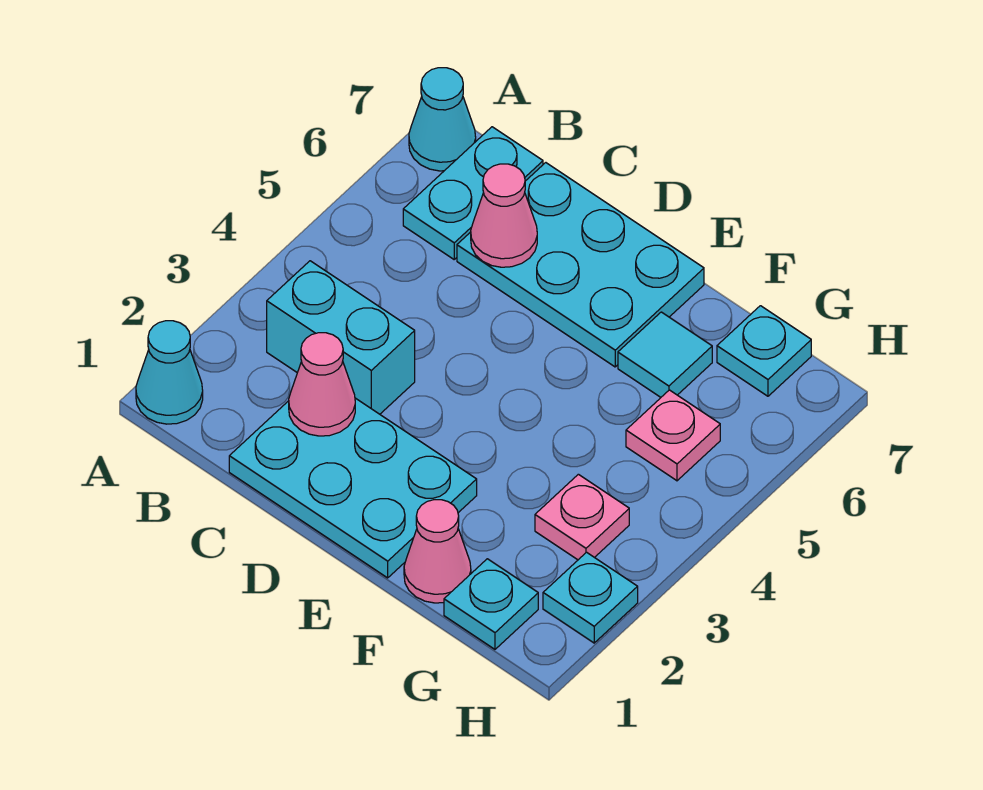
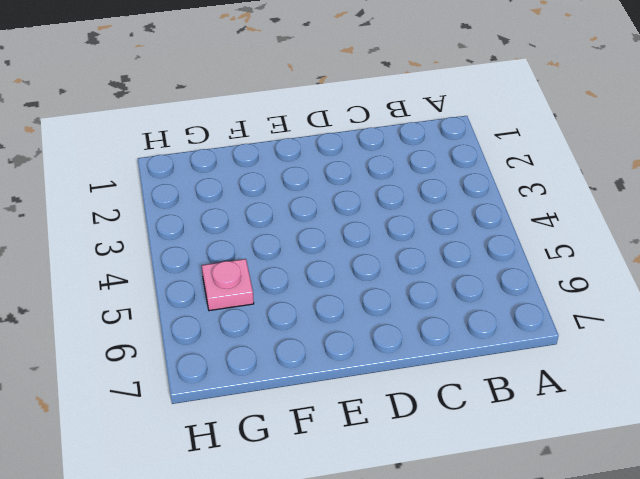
none -> cyan cone A1 level 1
none -> cyan cone A7 level 1
none -> cyan brick B3:C3 level 1

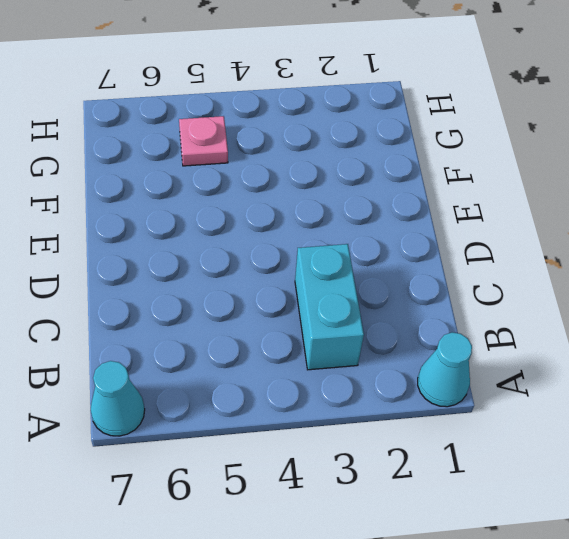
none -> cyan plate B6:B7 level 1
none -> cyan plate C1:E2 level 1
none -> cyan plate C6:E7 level 1

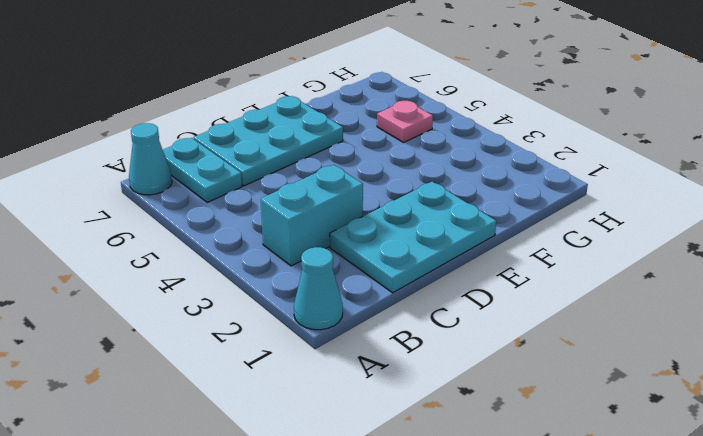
none -> pink cone F1 level 1
none -> cyan tile F6 level 1
none -> cyan plate G1 level 1

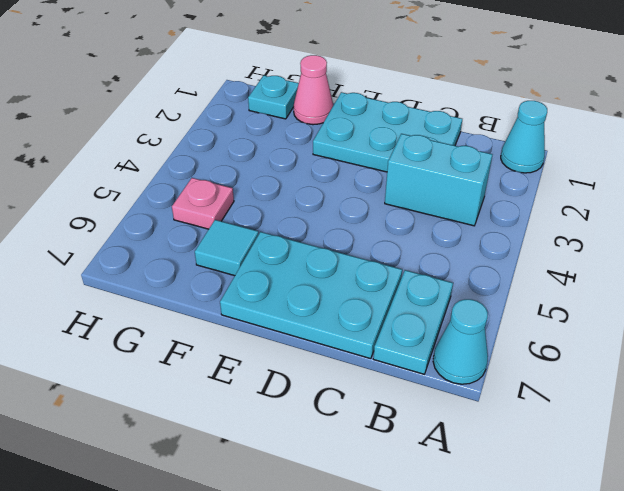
none -> pink plate G3 level 1
none -> cyan plate G7 level 1
none -> cyan plate H2 level 1

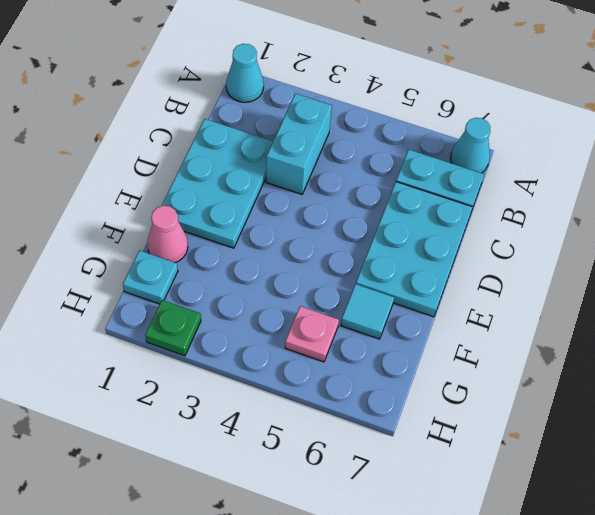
green plate H2 level 1 -> cyan plate H2 level 1
none -> pink plate G3 level 1
none -> cyan plate G7 level 1
none -> pink cone C2 level 2

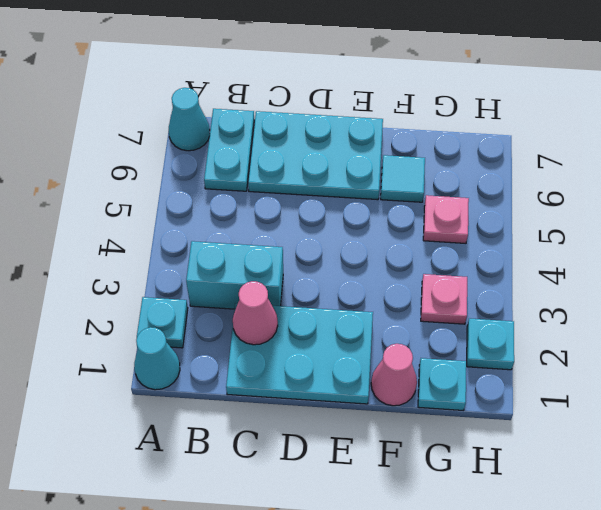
cyan plate A2 level 1 -> cyan plate G7 level 1
none -> pink cone C6 level 2

